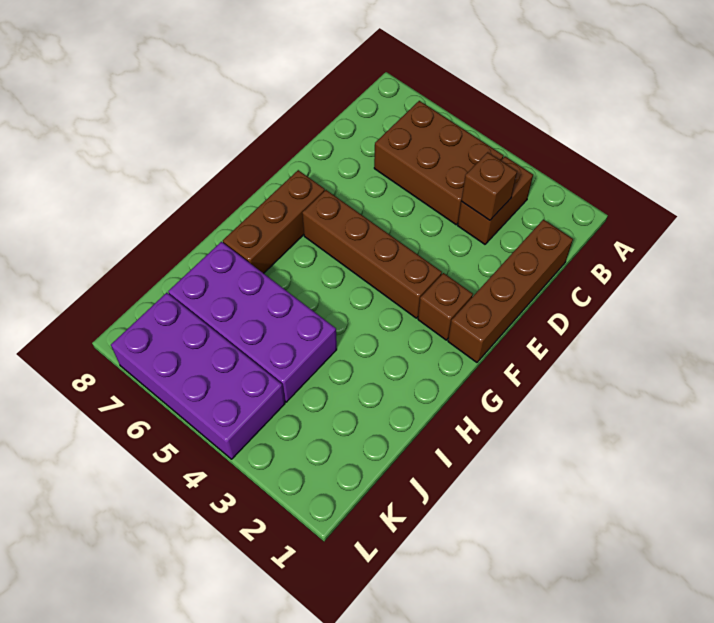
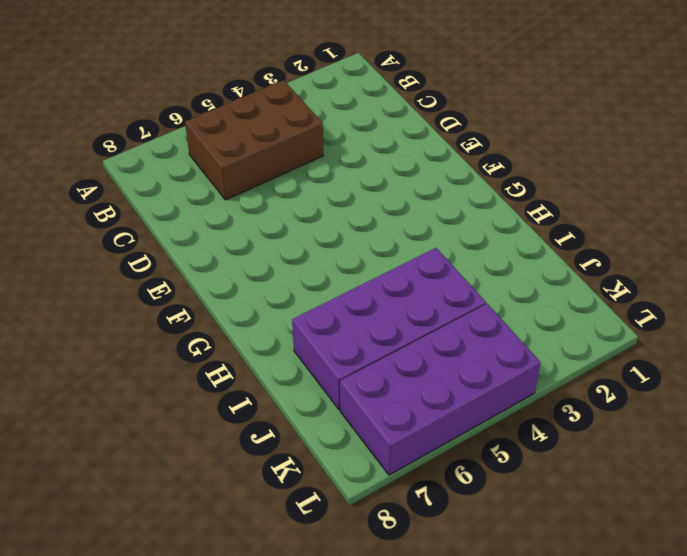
none -> brown brick B3:C3 level 1
none -> brown brick C1:F1 level 1

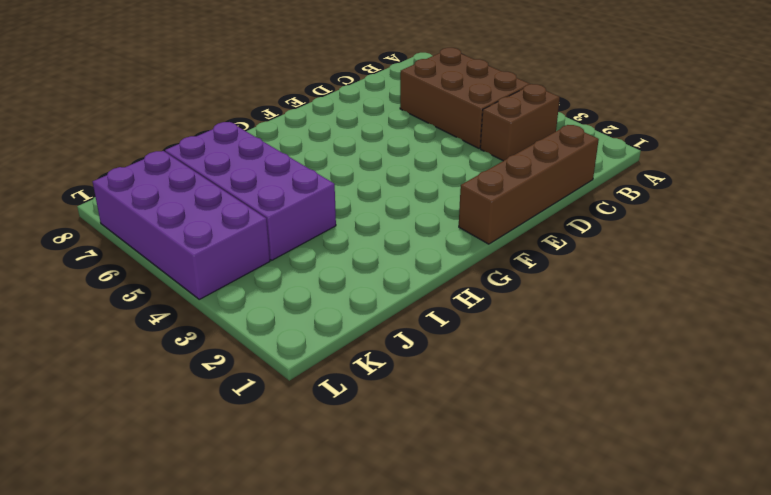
none -> brown brick F2 level 1
none -> brown brick F3:F6 level 1

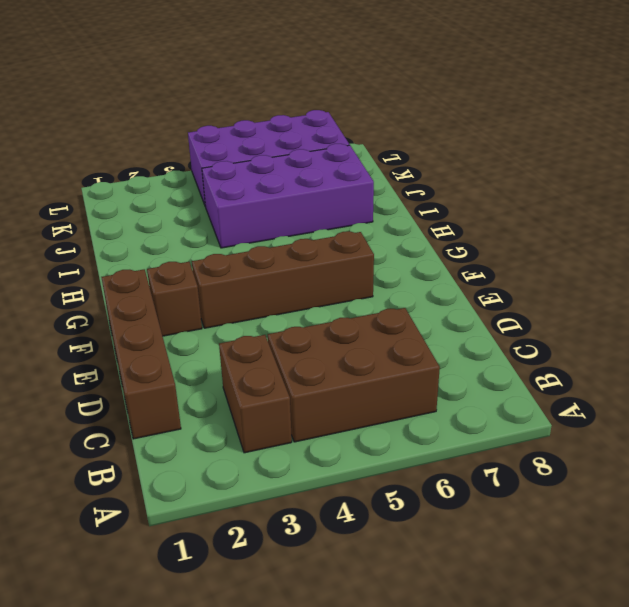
none -> brown brick F7:H7 level 1
none -> brown brick C3 level 2

